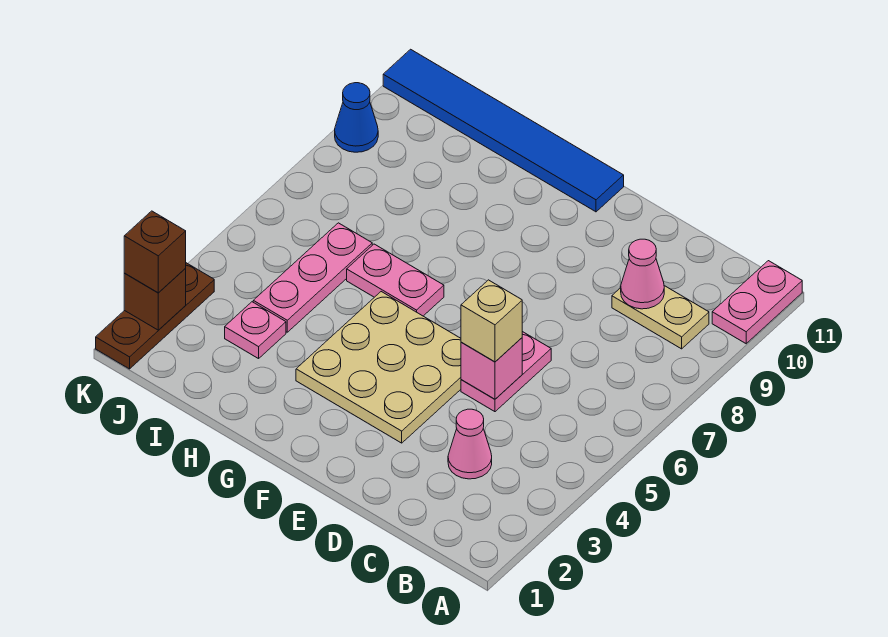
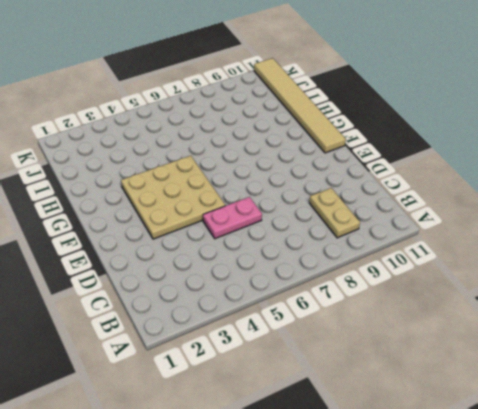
tan tile F11:K11 level 1 -> blue tile F11:K11 level 1
none -> pink plate A10:A11 level 1
none -> pink cone C3 level 1
none -> pink plate G6:H6 level 1

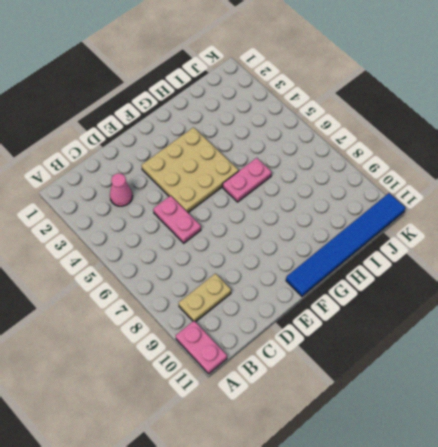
none -> pink plate I3 level 1
none -> pink plate I4:I6 level 1
none -> brown plate K1:K3 level 1

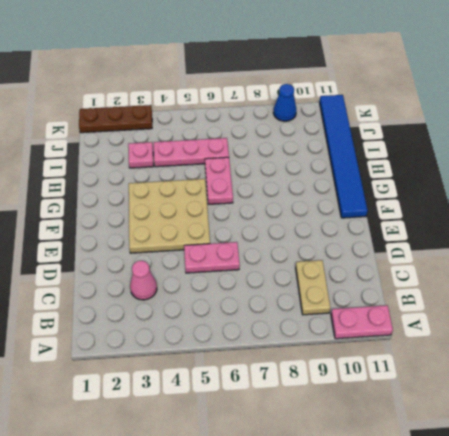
none -> pink cone C9 level 2
none -> pink brick D5 level 2
none -> brown brick K2 level 2

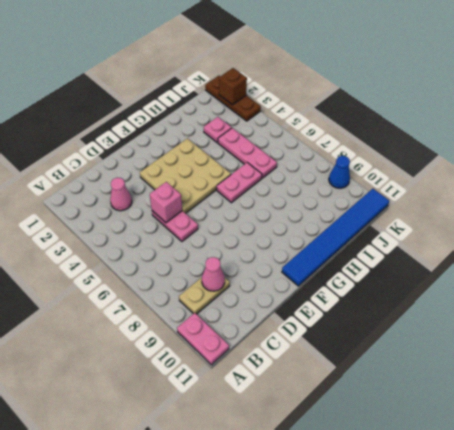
none -> tan brick D5 level 3
none -> brown brick K2 level 3

